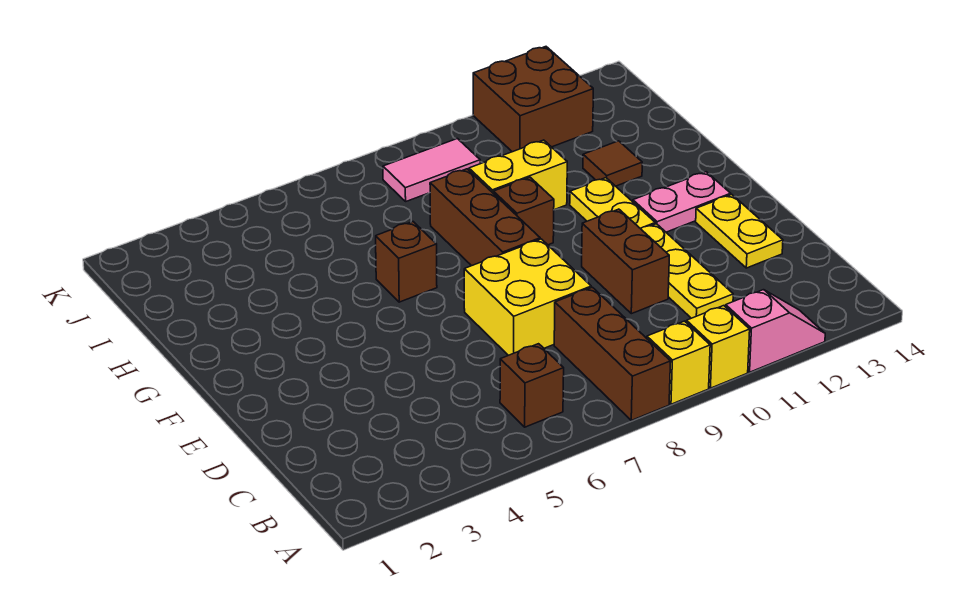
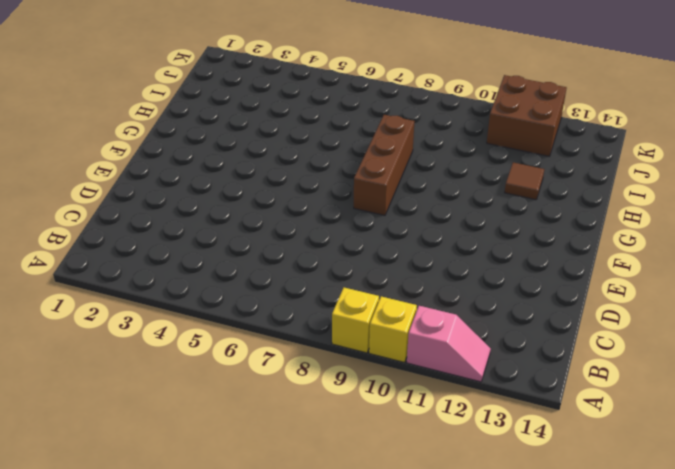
none -> brown brick A8:C8 level 1
none -> brown brick B6 level 1
none -> yellow plate C11:E11 level 1

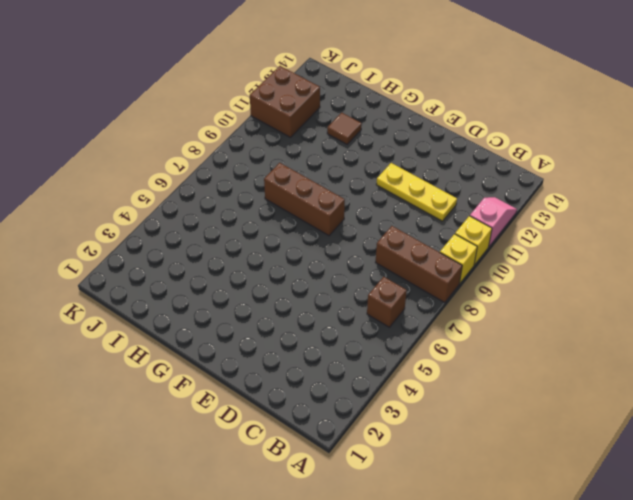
none -> yellow brick D7:E8 level 1
none -> brown brick D10:E10 level 1
none -> yellow plate D13:E13 level 1

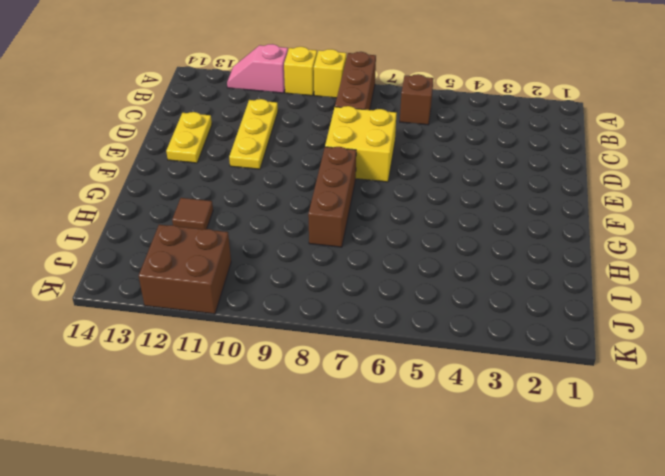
none -> brown brick D10:E10 level 1
none -> yellow plate F11:G11 level 1
none -> pink plate F12:F13 level 1

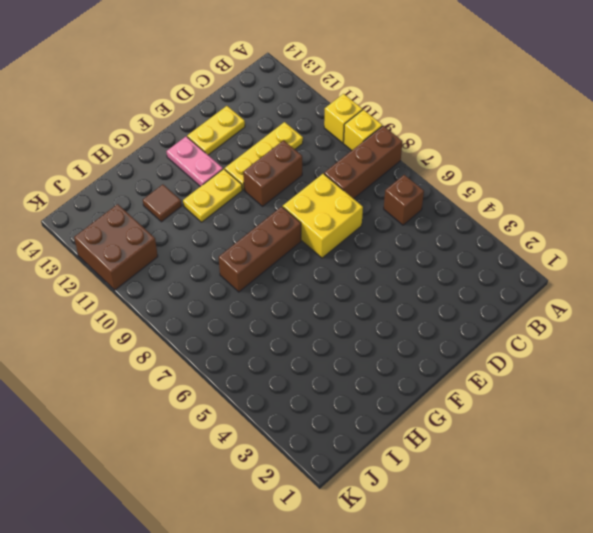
none -> pink slope A11:A12 level 1 top 11
none -> brown brick G6 level 1
none -> brown brick G9 level 1

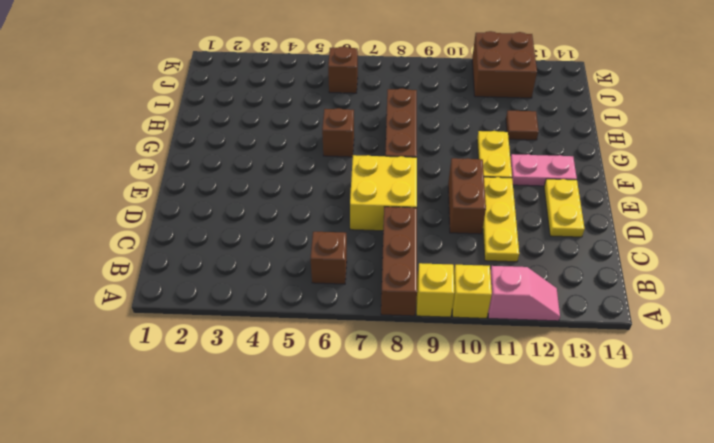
brown brick J6 level 1 -> brown brick G9 level 1
none -> yellow brick H9:H10 level 1
none -> pink tile J8:J9 level 1

